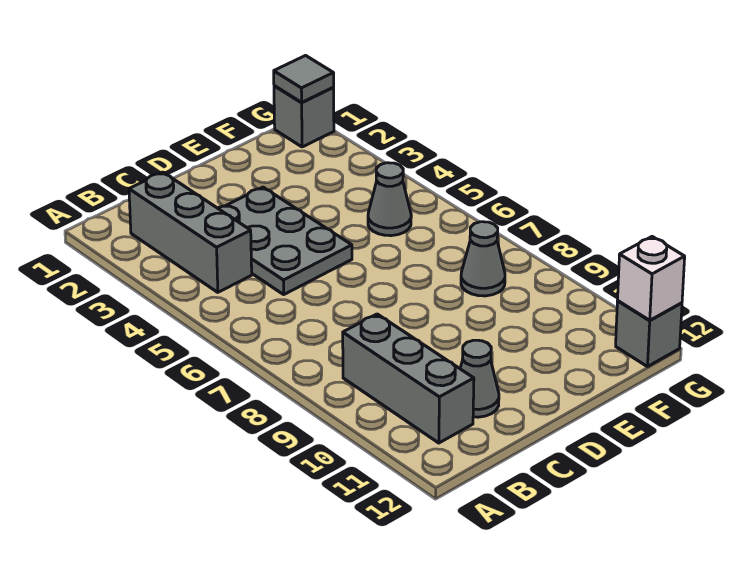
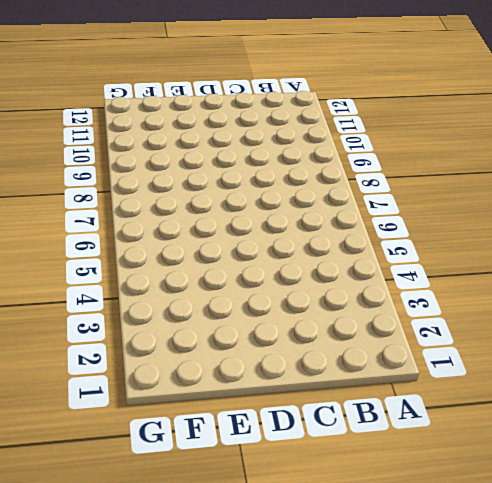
none -> grey brick B2:B4 level 1
none -> grey brick B9:B11 level 1

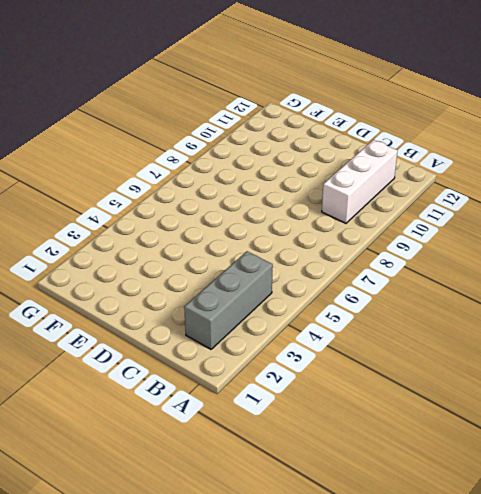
white brick B9:B11 level 1 -> grey brick B9:B11 level 1
none -> grey plate C3:D5 level 1
none -> grey cone C11 level 1

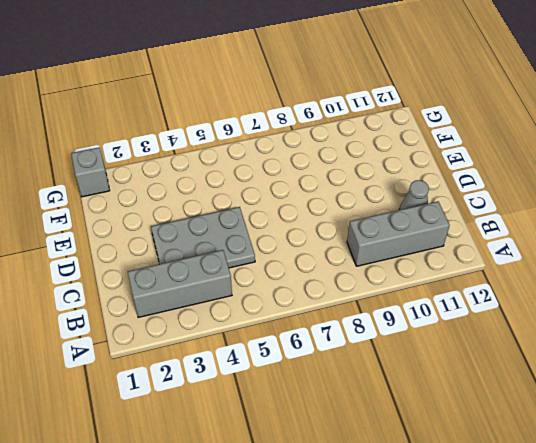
none -> grey cone F5 level 1
none -> grey cone F8 level 1

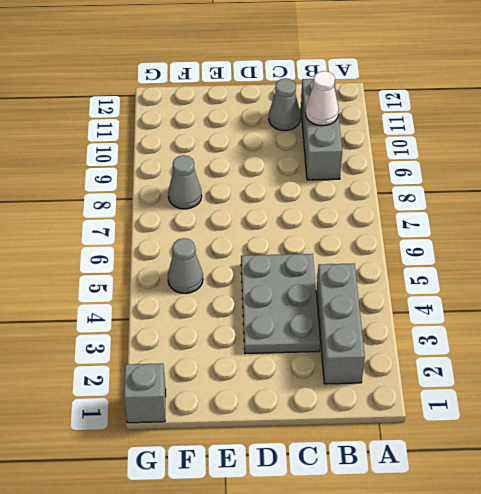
white cone B10 level 2 -> none
none -> grey brick G12 level 1
none -> grey tile G1 level 2

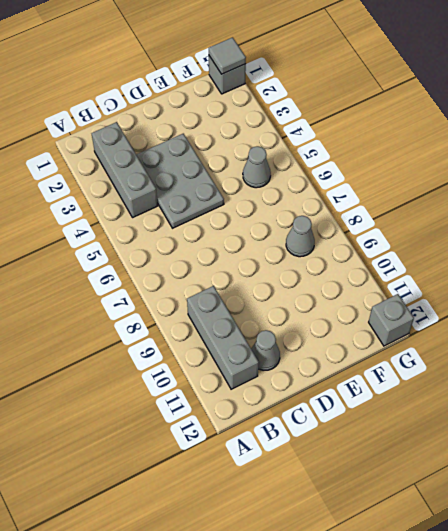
none -> white brick G12 level 2

